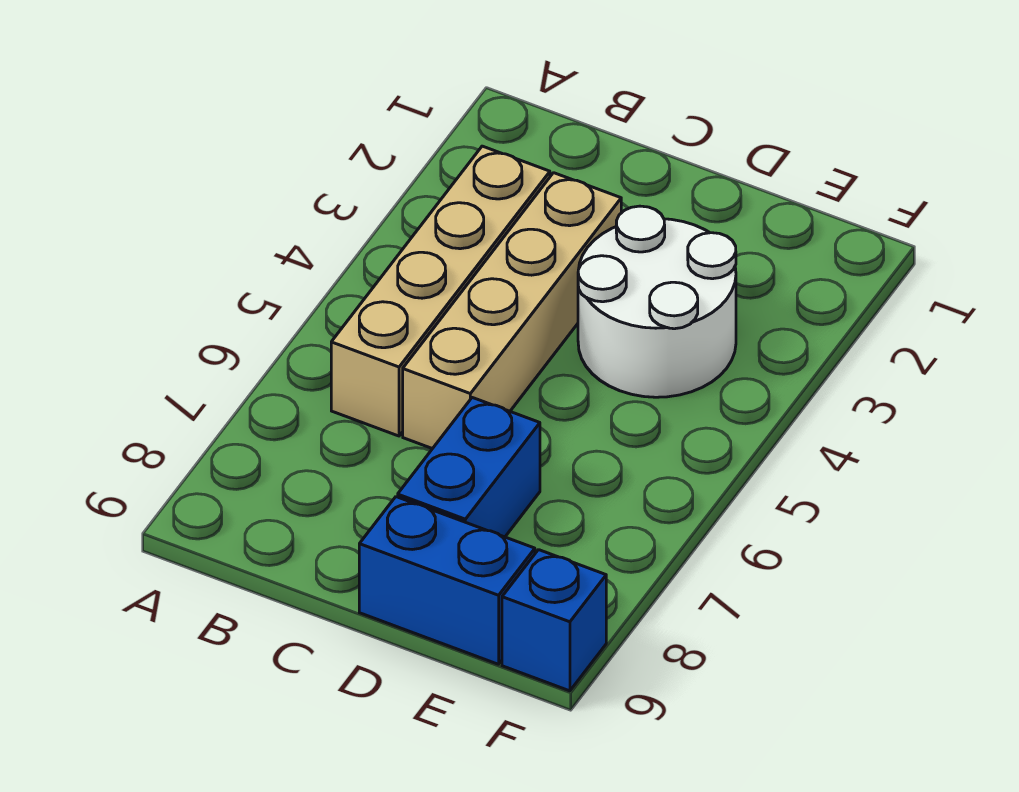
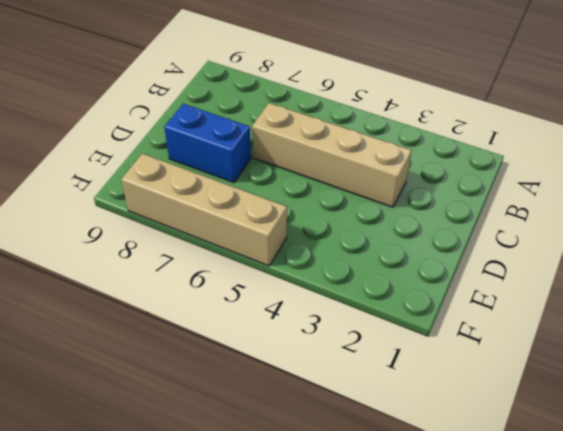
tan brick F5:F8 level 1 -> tan brick B3:B6 level 1
none -> white round brick D3:E4 level 1
none -> blue brick D9:E9 level 1

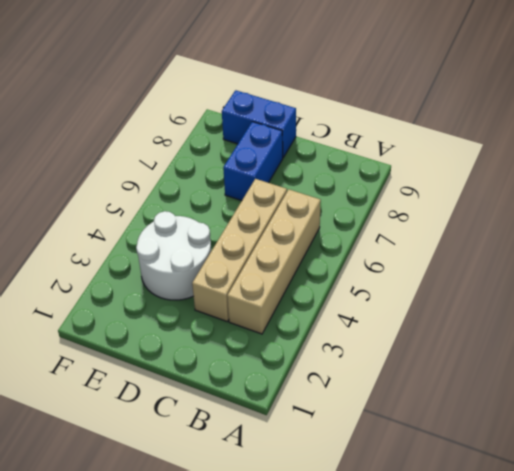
none -> blue brick F9 level 1

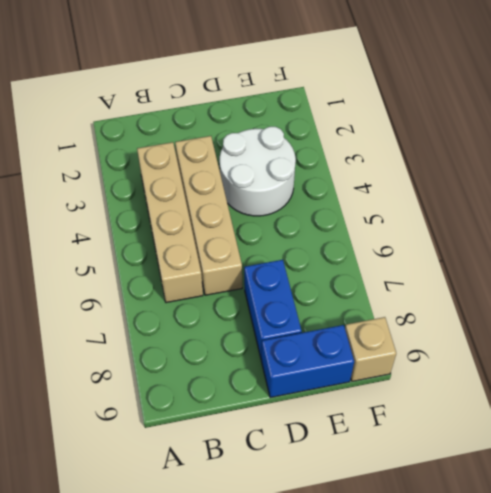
tan brick F9 level 1 -> blue brick F9 level 1

